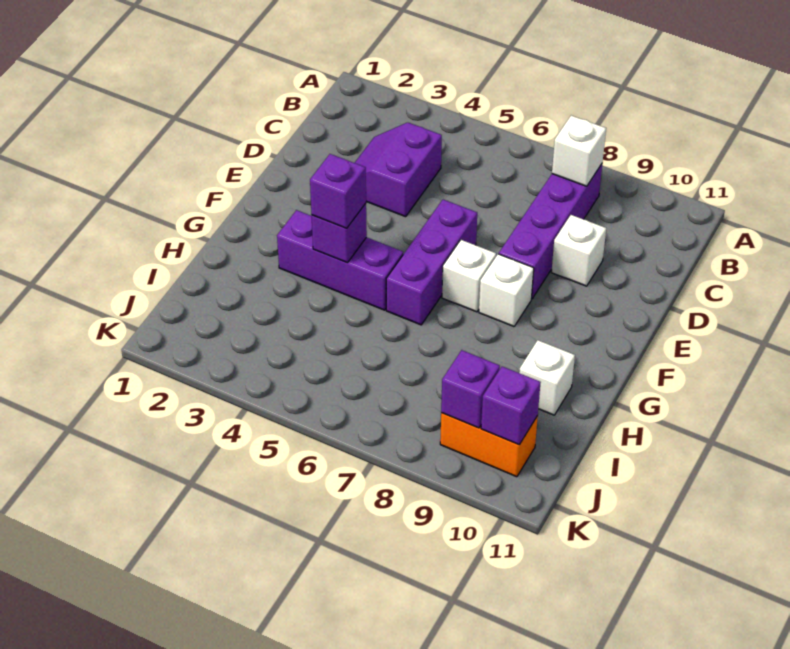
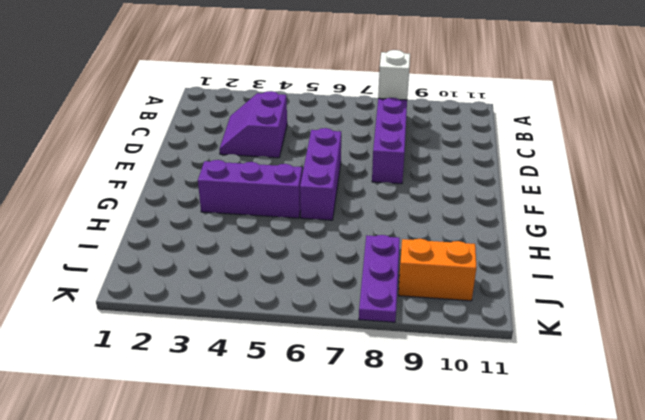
purple plate I8:K8 level 1 -> none
none -> white brick D9 level 1
none -> white brick F7 level 1
none -> white brick F8 level 1

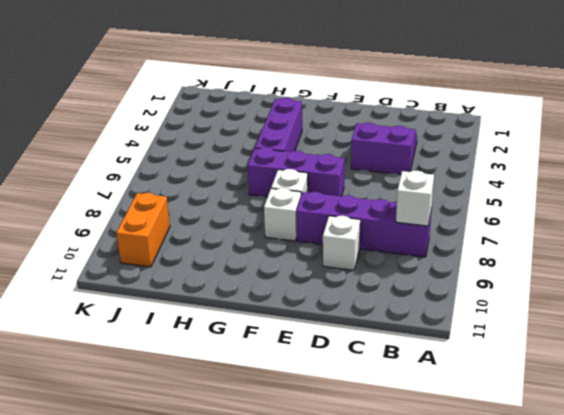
none -> white brick H10 level 1
none -> purple brick G4 level 2
none -> purple brick J9 level 2

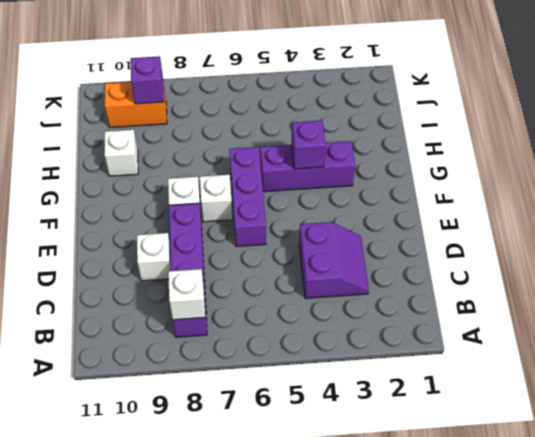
none -> purple brick J10 level 2
none -> purple brick G4 level 3

